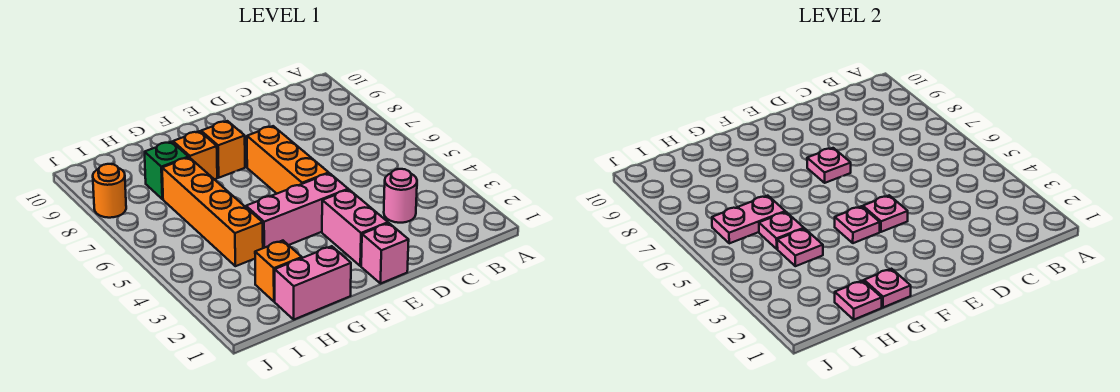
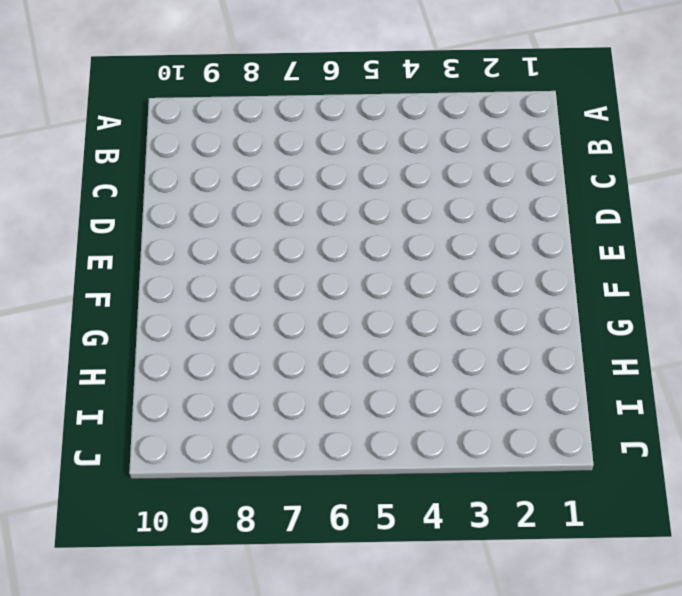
none -> pink round brick C3 level 1
none -> pink brick E1 level 1
none -> pink brick E2:E3 level 1

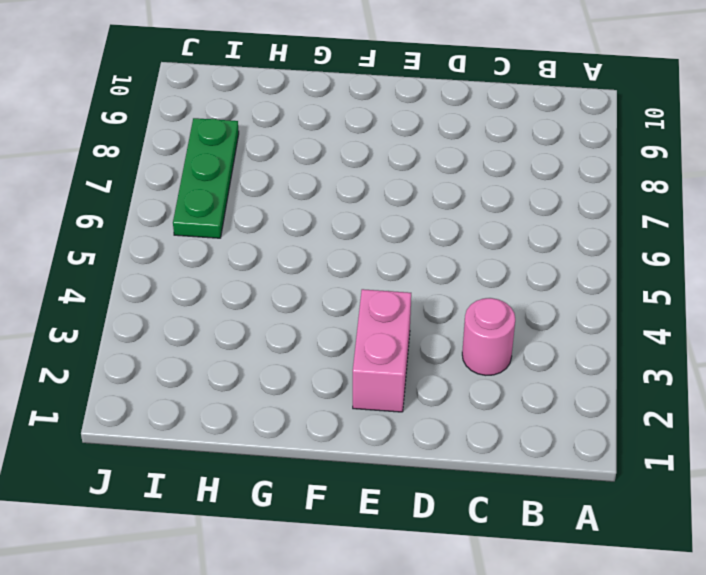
green plate I6:I8 level 1 -> none
none -> pink brick E1 level 1
none -> pink brick E4:G4 level 1
none -> orange brick E5:E7 level 1

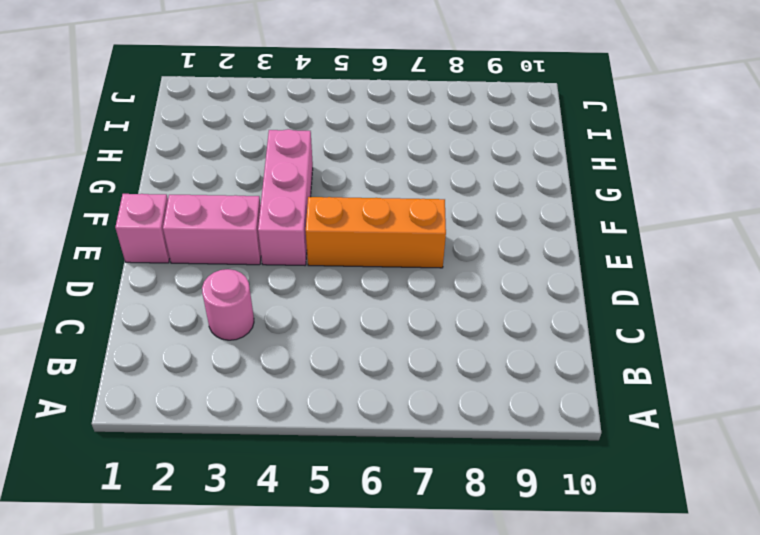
none -> orange brick F8 level 1
none -> pink brick G1:H1 level 1
none -> orange brick G8 level 1

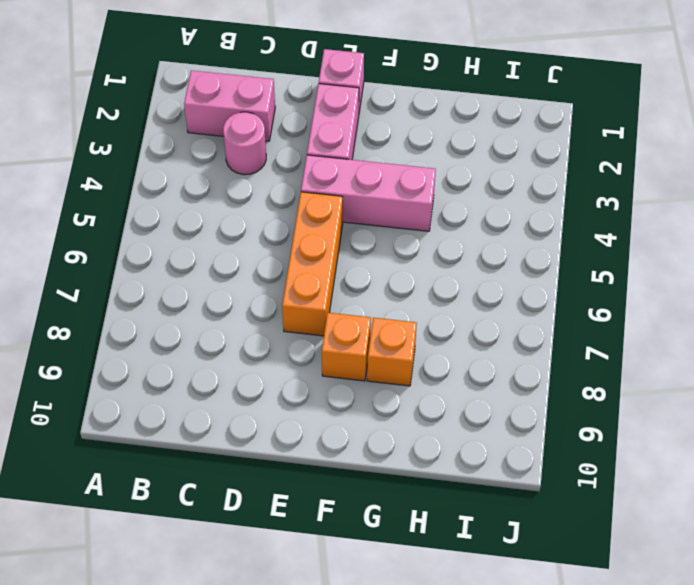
pink brick B2:C2 level 1 -> pink brick G1:H1 level 1
none -> orange brick H2 level 1
none -> orange brick H4:H7 level 1
none -> green brick H8 level 1

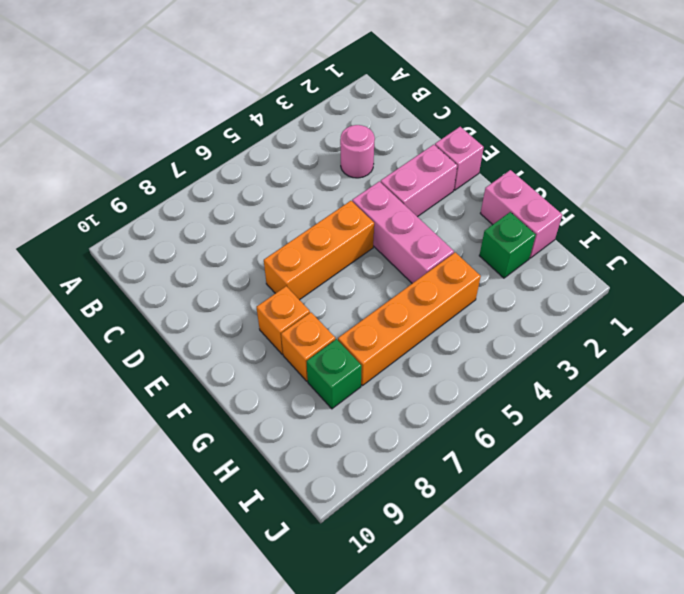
green brick H2 level 1 -> orange brick H2 level 1
none -> orange round brick J8 level 1
none -> pink plate E4 level 2
none -> pink plate E7 level 2

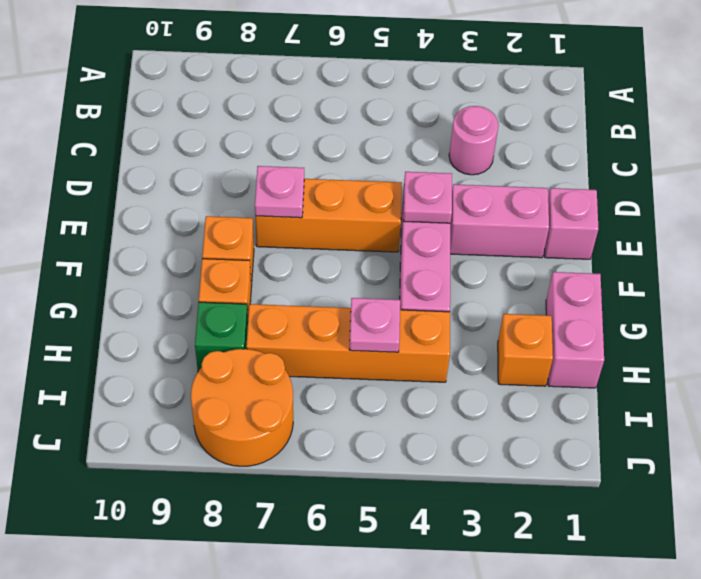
orange round brick I7:J8 level 1 -> orange round brick J8 level 1
none -> pink plate F4 level 2
none -> pink plate G1 level 2
none -> pink plate H1 level 2

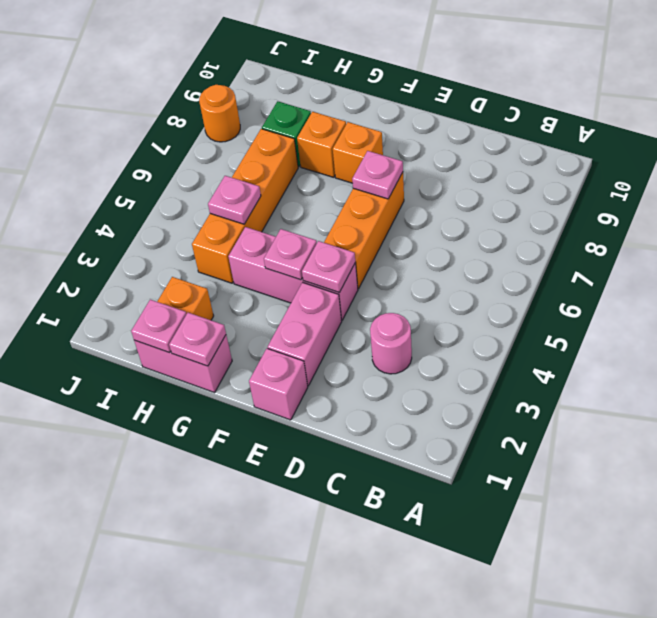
none -> pink plate H4 level 2
none -> pink plate H6:I6 level 2

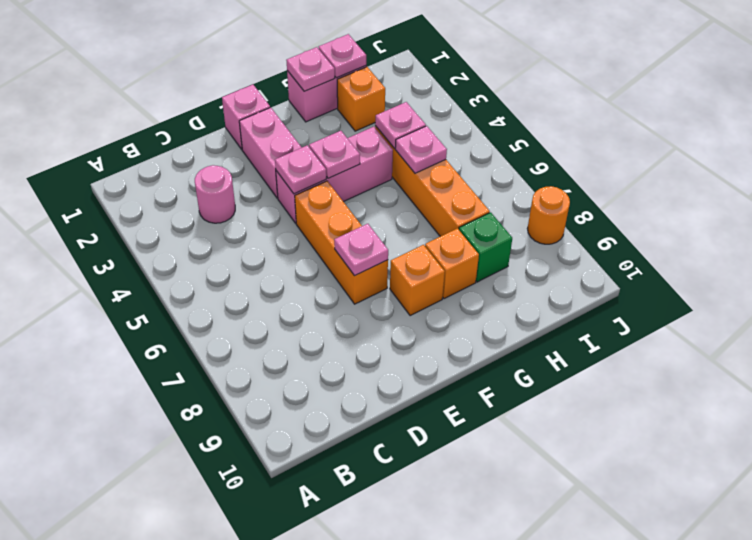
none -> pink plate H6:I6 level 2

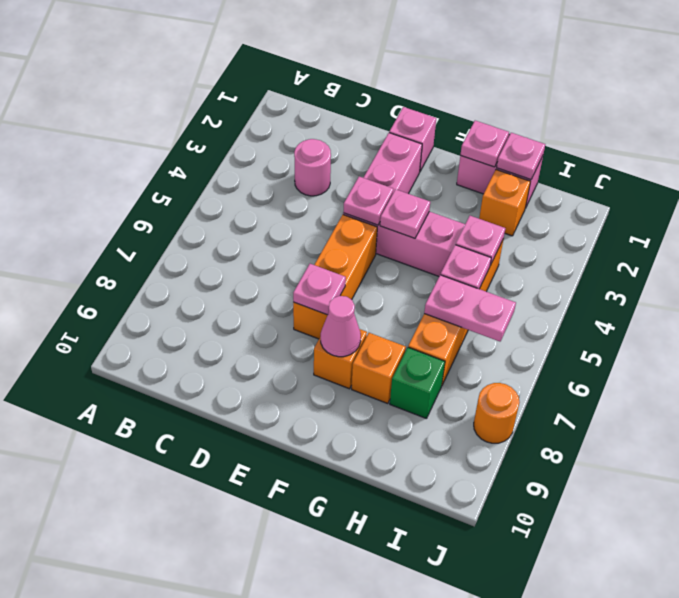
pink cone F8 level 2 -> none

